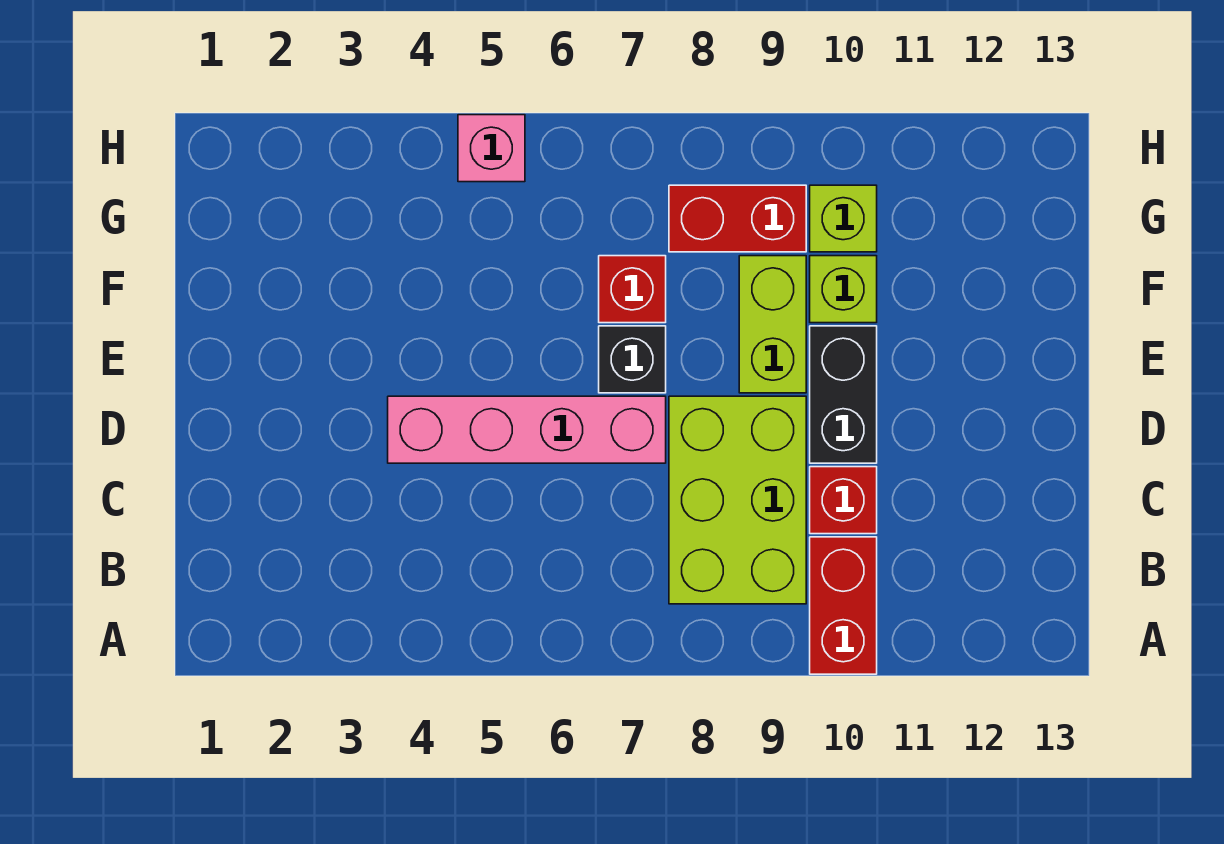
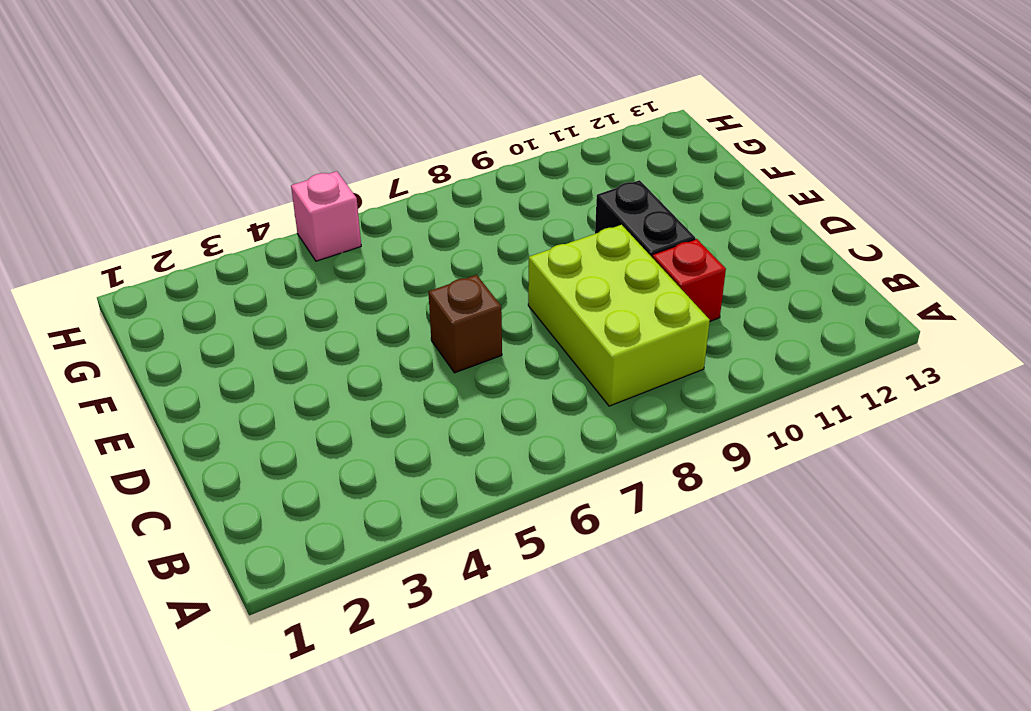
brown brick D6 level 1 -> pink brick D4:D7 level 1
none -> red brick A10:B10 level 1
none -> black brick E7 level 1
none -> lime brick E9:F9 level 1

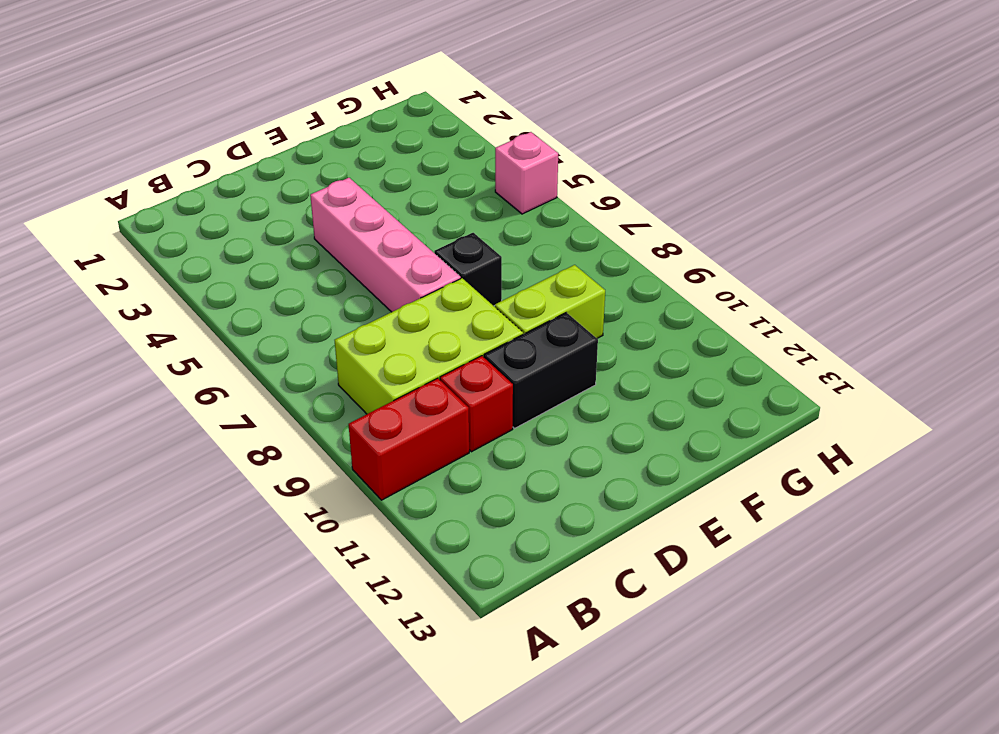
none -> red brick F7 level 1
none -> lime brick F10 level 1
none -> red brick G8:G9 level 1

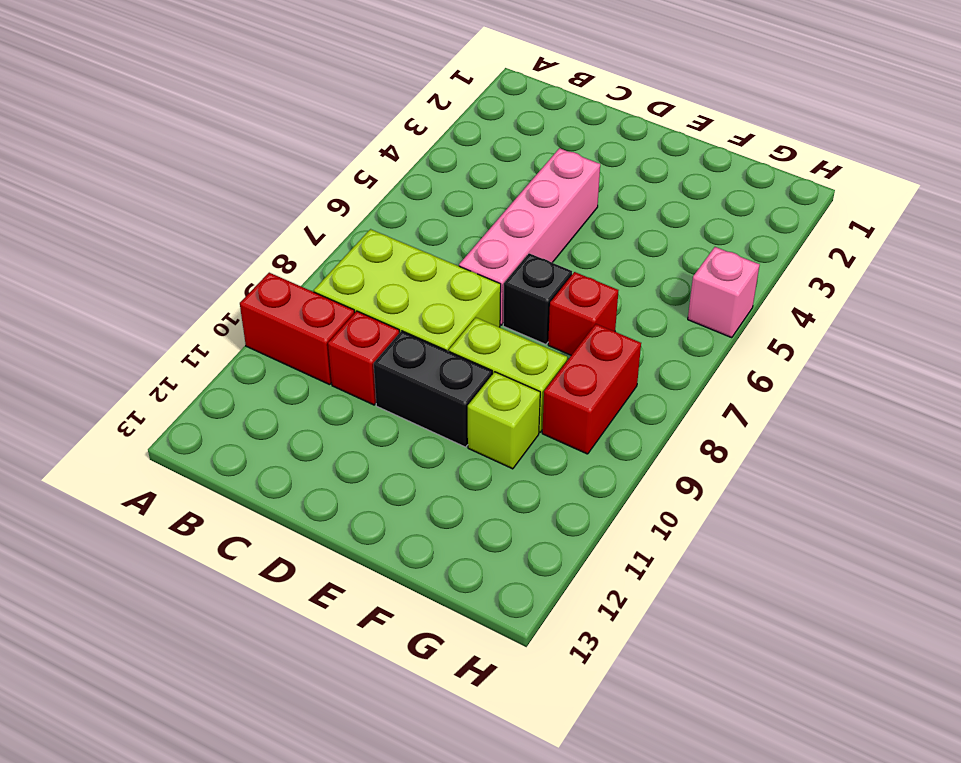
none -> lime brick G10 level 1

